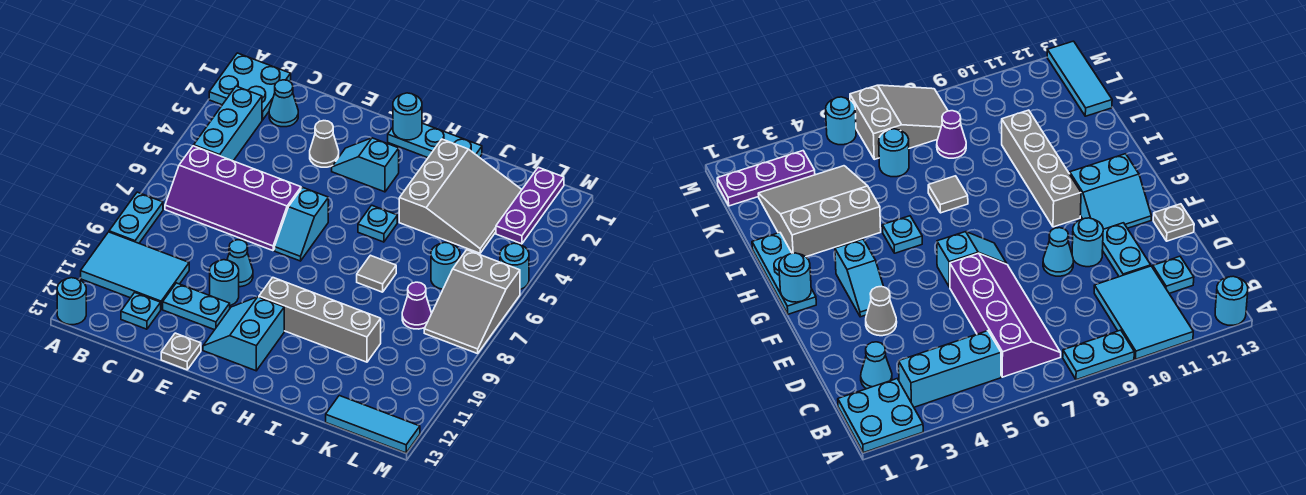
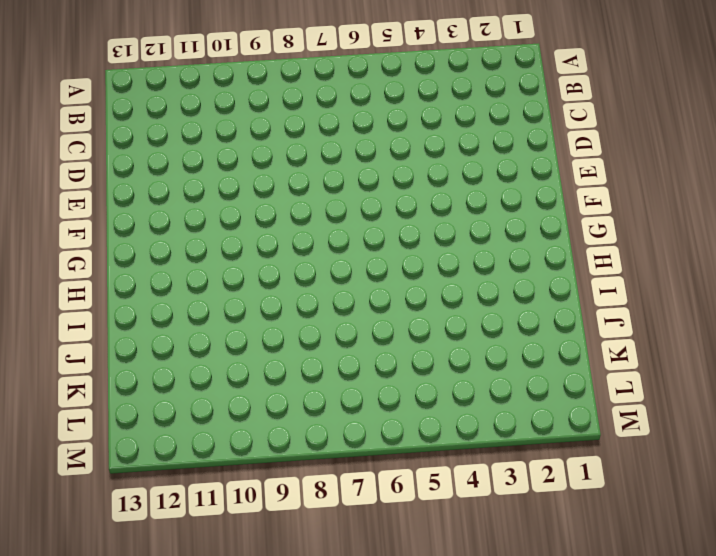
none -> cyan plate A1:B2 level 1
none -> cyan plate A8:A9 level 1
none -> cyan tile A10:C11 level 1

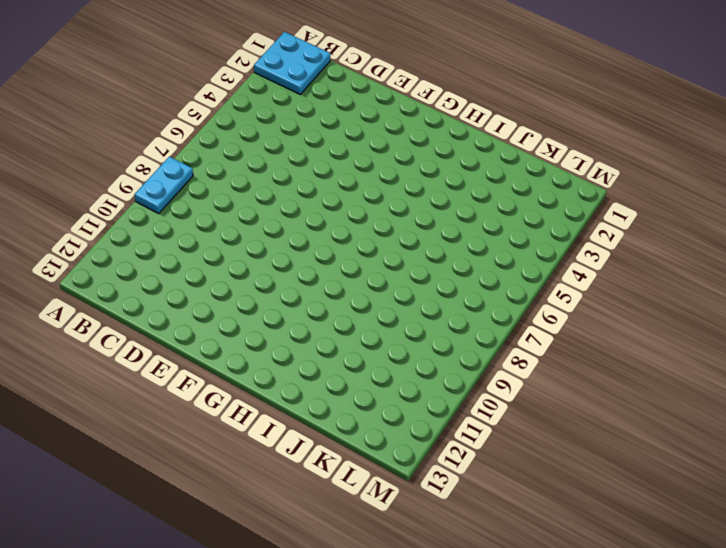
none -> cyan tile A10:C11 level 1
none -> cyan round brick A13 level 1
none -> cyan brick B3:B5 level 1

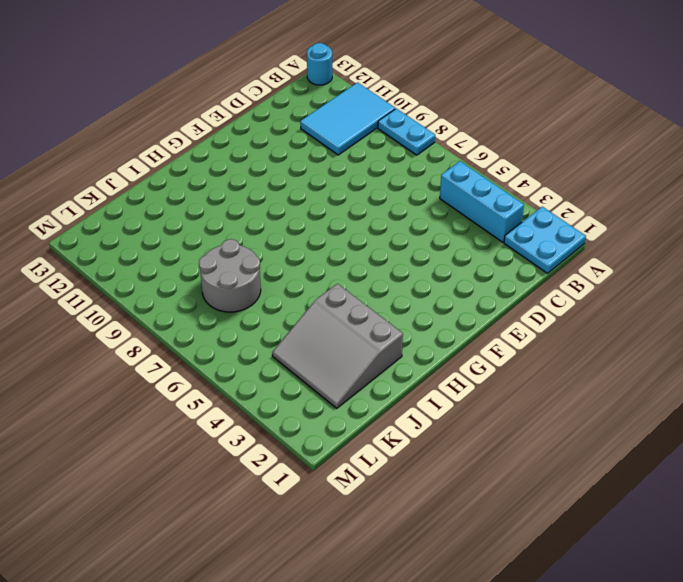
grey round brick J7:K8 level 1 -> purple cone K8 level 1
none -> purple slope B6:E7 level 1 top 6
none -> cyan cone C2 level 1
none -> cyan plate C12 level 1

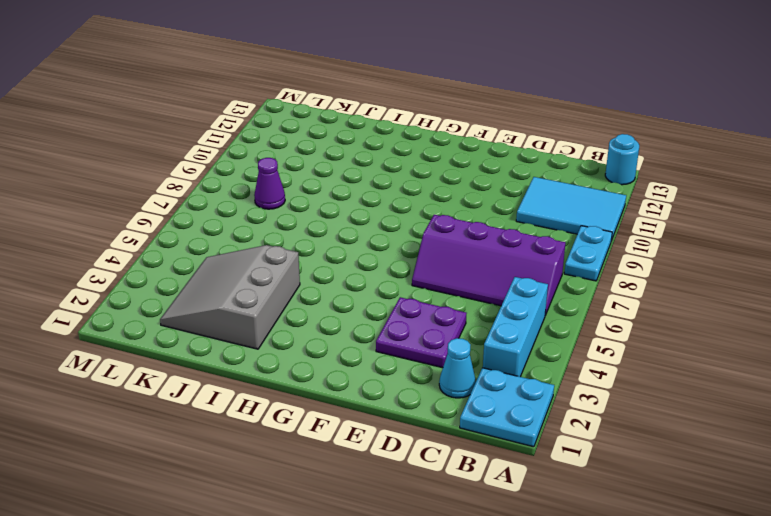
purple slope B6:E7 level 1 top 7 -> purple slope B6:E7 level 1 top 6
purple plate D3:E4 level 1 -> grey cone E3 level 1
none -> cyan plate C12 level 1
none -> cyan plate D11:E11 level 1
none -> cyan cone E9 level 1

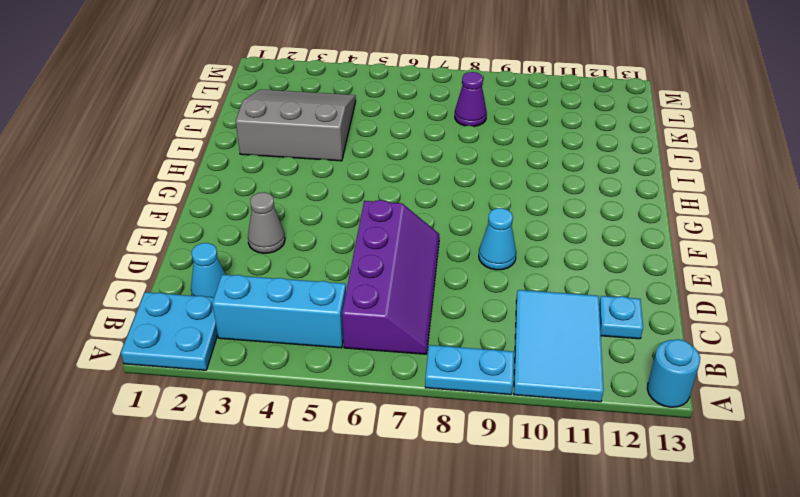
none -> cyan plate D11:E11 level 1
none -> cyan round brick E10 level 1
none -> grey plate E13 level 1

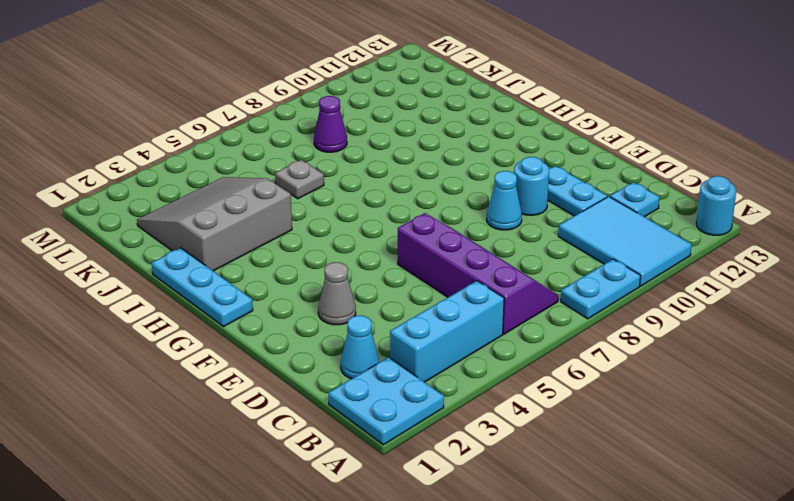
grey plate J6 level 1 -> grey plate E13 level 1
none -> cyan slope F3:G3 level 1 top G
none -> cyan slope F6:F7 level 1 top 6
none -> cyan slope F11:G12 level 1 top G

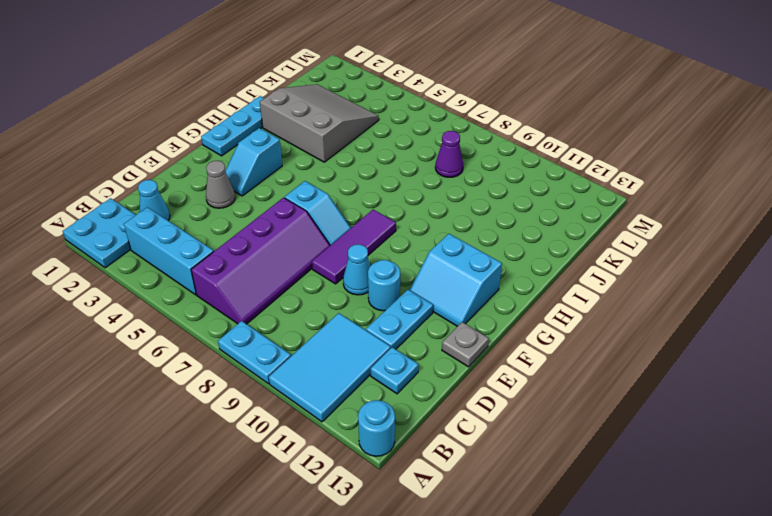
purple tile E8:G8 level 1 -> none
none -> grey brick G10:J10 level 1
none -> cyan plate H5 level 1
none -> grey tile I7 level 1

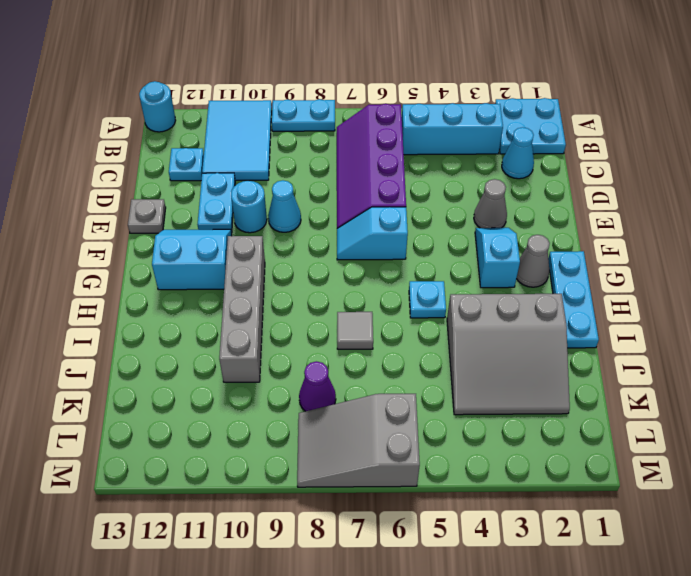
grey cone G2 level 1 -> none
none -> cyan round brick K6 level 1
none -> cyan tile K13:M13 level 1
none -> purple plate L1:L3 level 1

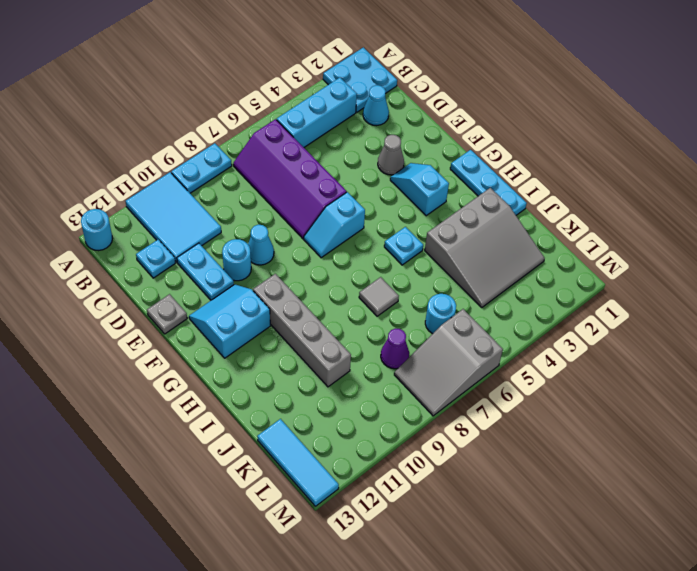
none -> purple plate L1:L3 level 1
none -> cyan round brick M5 level 1
none -> cyan round brick G1 level 2

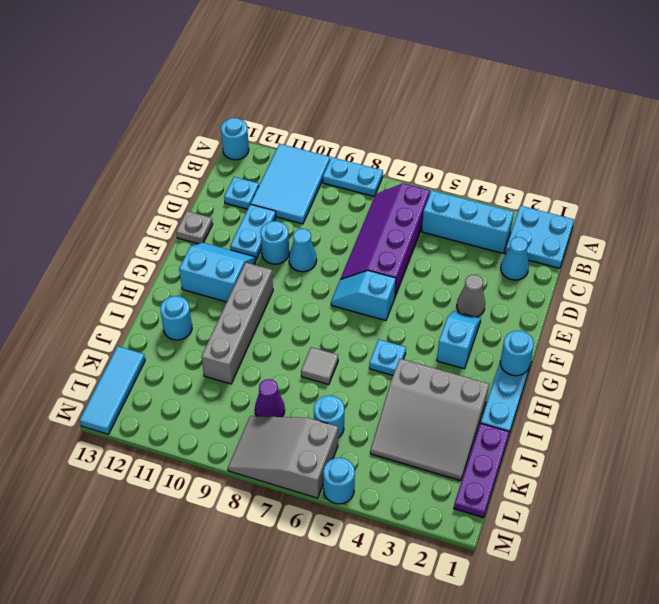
cyan round brick I12 level 1 -> none
purple plate J1:L1 level 1 -> purple plate L1:L3 level 1

